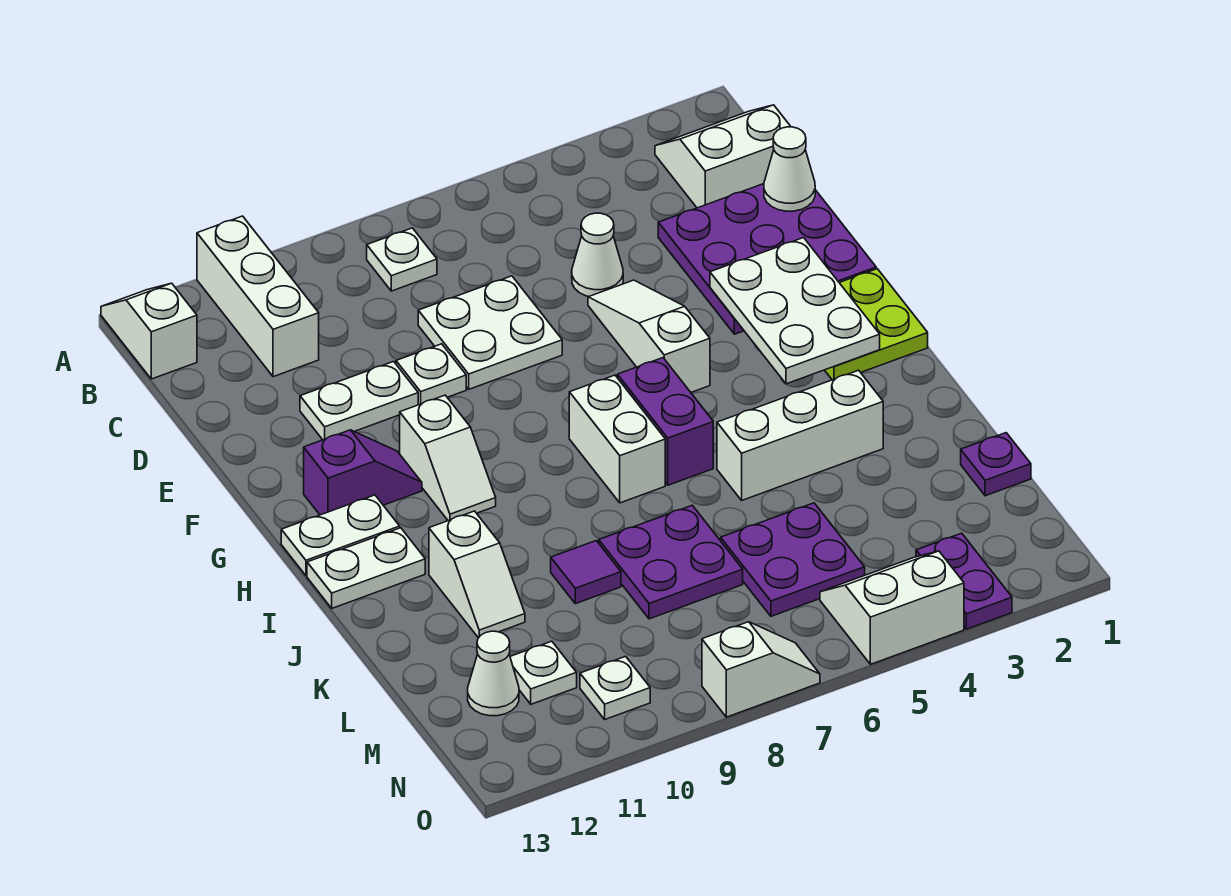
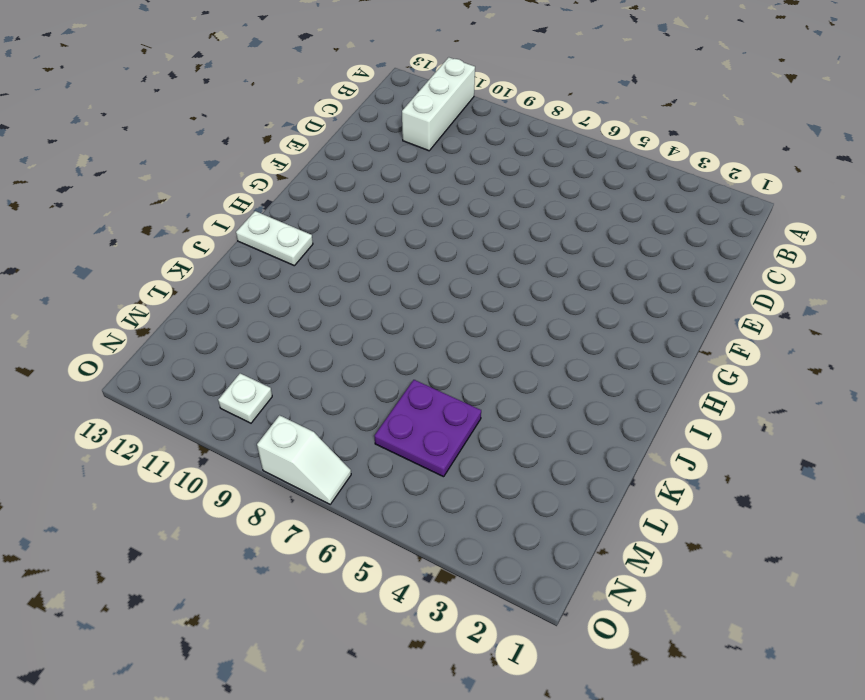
none -> white slope A13:B13 level 1 top B
none -> white slope B1:C2 level 1 top C
none -> white plate B8 level 1
none -> purple plate D1:F3 level 1

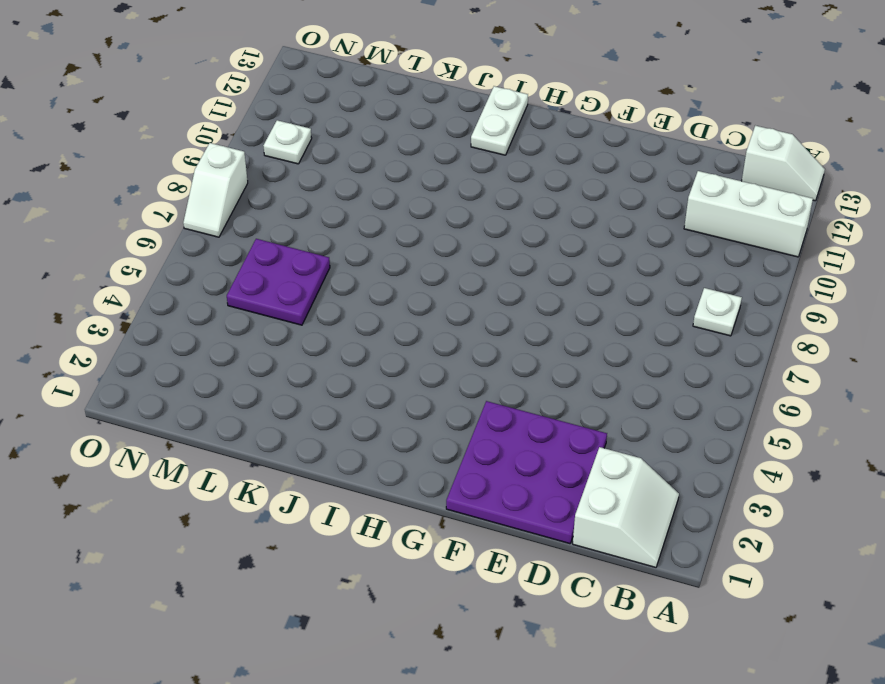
none -> white cone D5 level 1
none -> white plate D7:E8 level 1
none -> white slope E5:G5 level 1 top G
none -> white plate E9 level 1

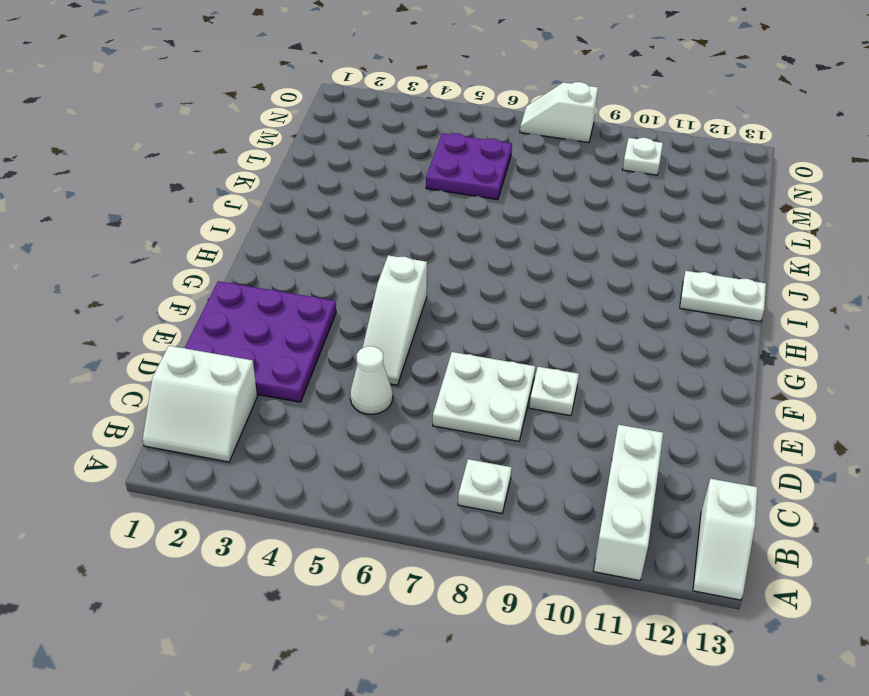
none -> white plate E10:E11 level 1
none -> lime plate G1:H2 level 1
none -> white slope G10:H10 level 1 top G
none -> purple slope G11:G12 level 1 top 12

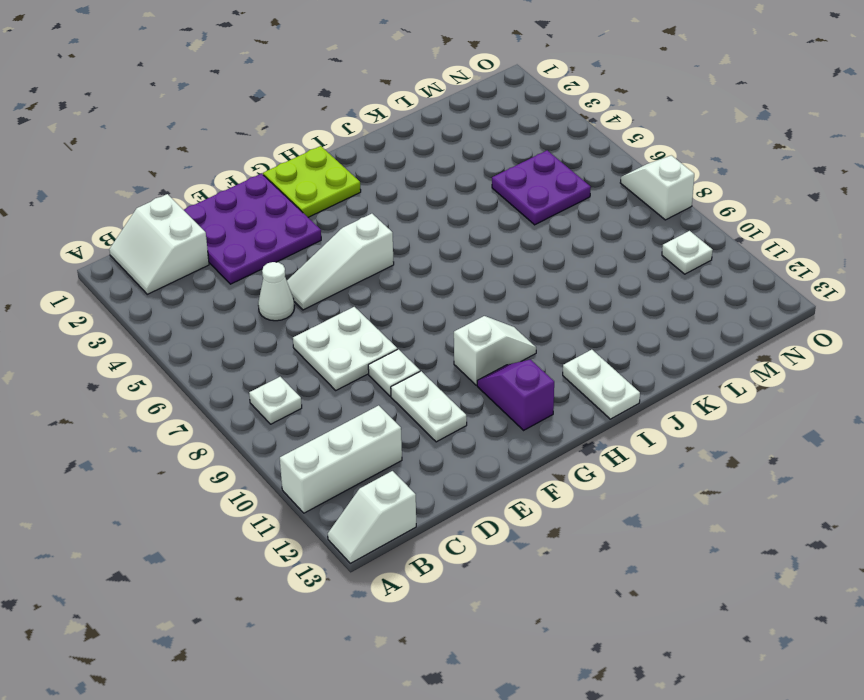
none -> purple brick H6:I6 level 1
none -> white brick H7:I7 level 1
none -> white plate H12:H13 level 1
none -> white brick J3:J5 level 1

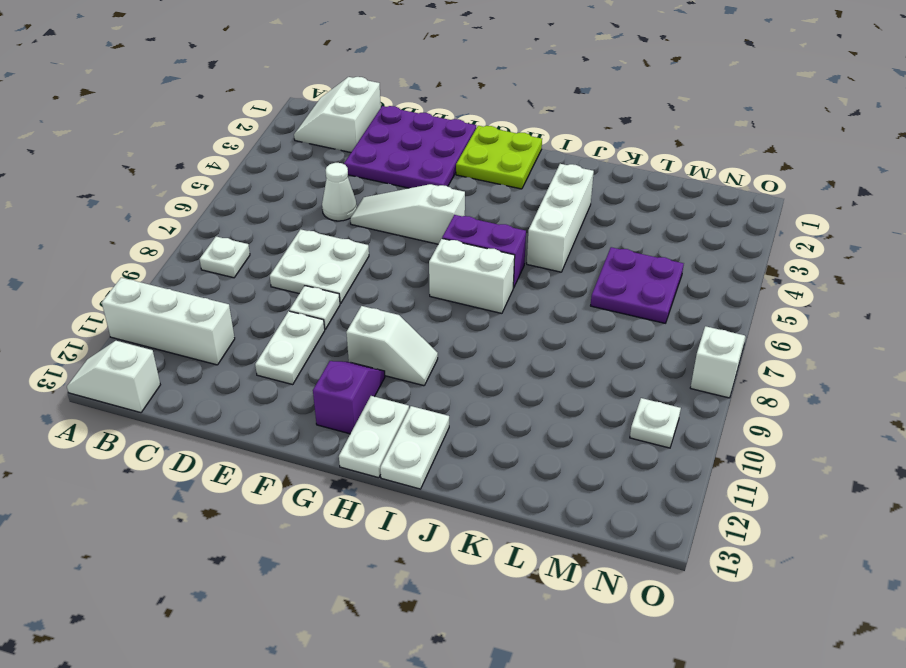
none -> white slope J11:K11 level 1 top J
none -> purple plate K7:L8 level 1
none -> purple tile K9 level 1
none -> purple plate L1 level 1

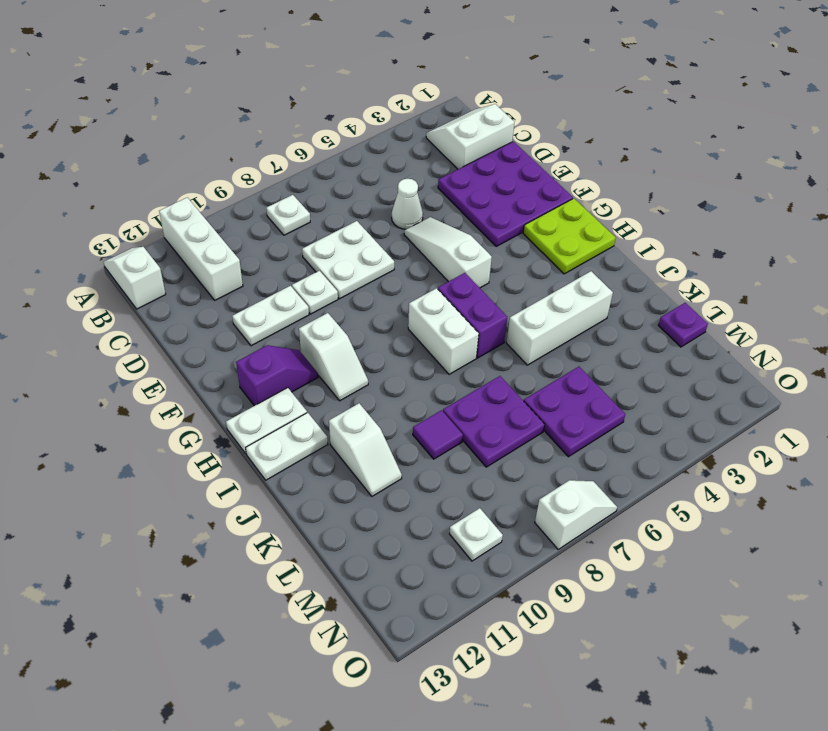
none -> white plate M11 level 1
none -> white cone M12 level 1
none -> purple plate N3:O3 level 1
none -> white slope N4:O5 level 1 top O

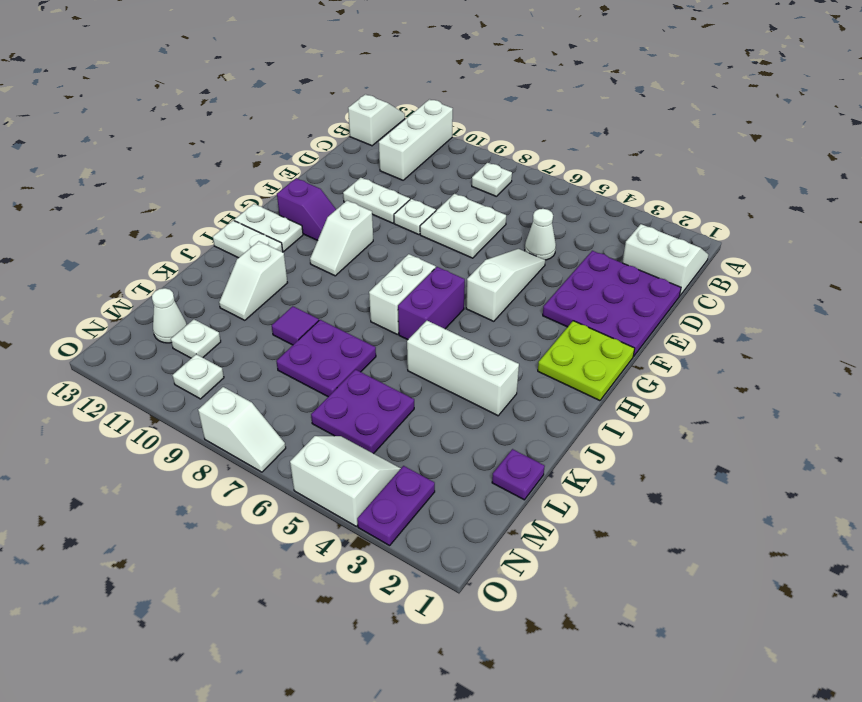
none -> white cone D1 level 2
none -> white plate F2:H3 level 2

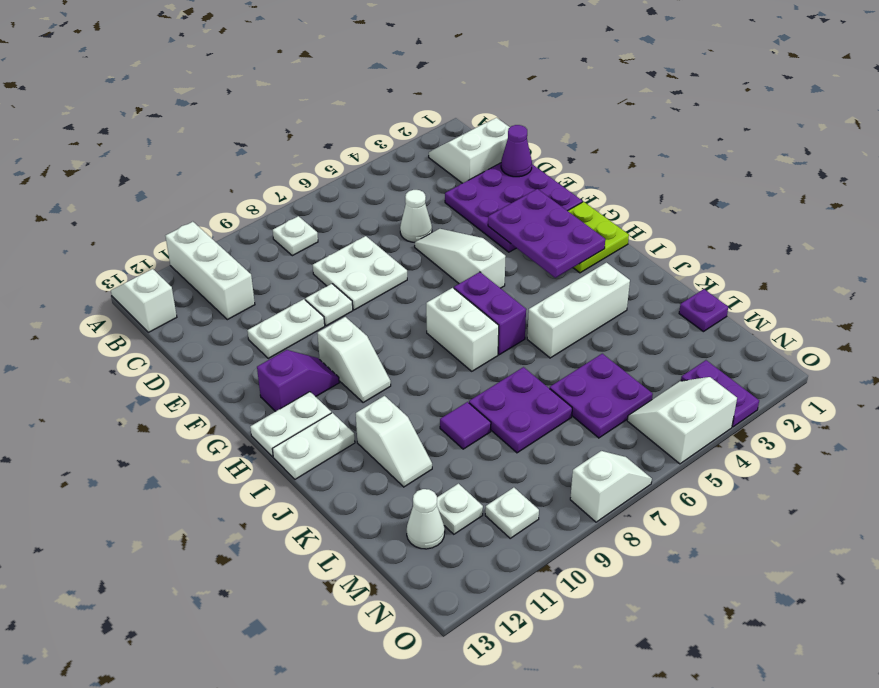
purple cone D1 level 2 -> white cone D1 level 2
purple plate F2:H3 level 2 -> white plate F2:H3 level 2

